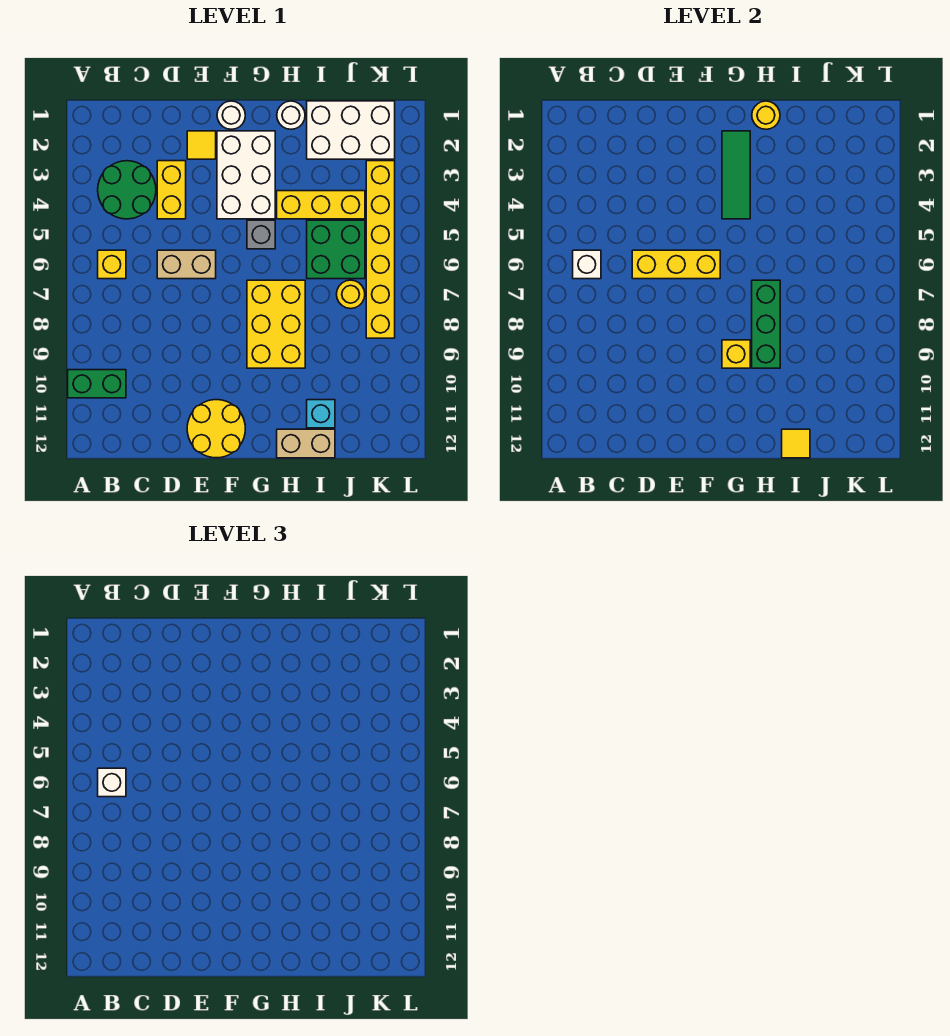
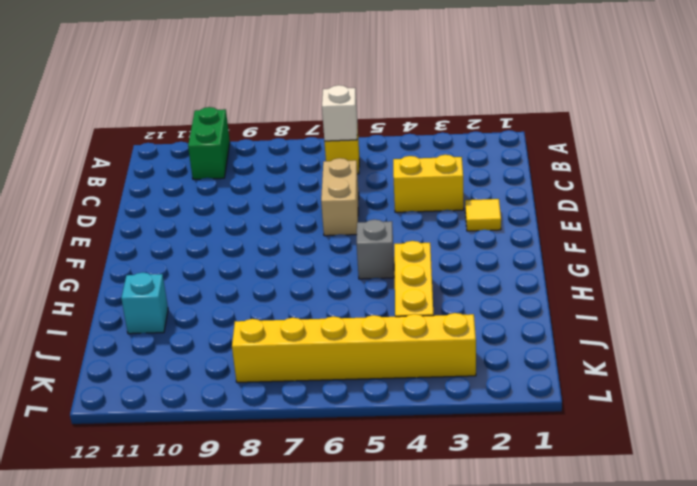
none -> green round brick B3:C4 level 1
none -> yellow round brick E11:F12 level 1
none -> white round brick F1 level 1

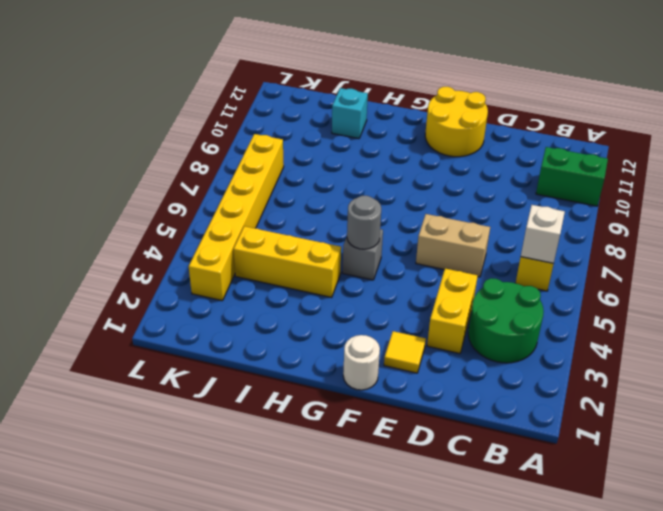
grey round brick G5 level 2 -> none
none -> white brick F2:G4 level 1
none -> yellow brick G7:H9 level 1
none -> white round brick H1 level 1

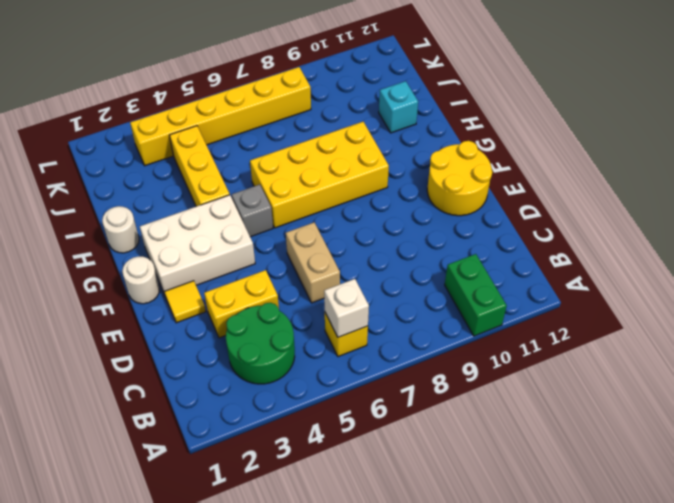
yellow brick G6:H9 level 1 -> yellow brick G7:H9 level 1
none -> tan brick H12:I12 level 1
none -> white brick I1:K2 level 1
none -> green brick I5:J6 level 1

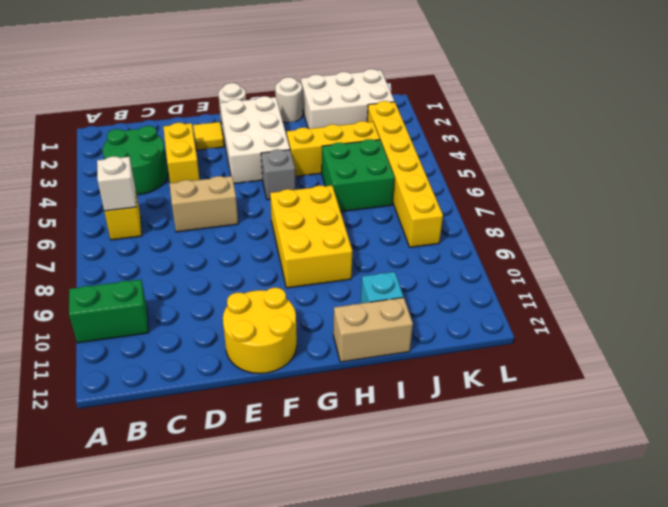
none -> yellow round brick J7 level 1
none -> yellow brick D6:F6 level 2
none -> green tile G2:G4 level 2

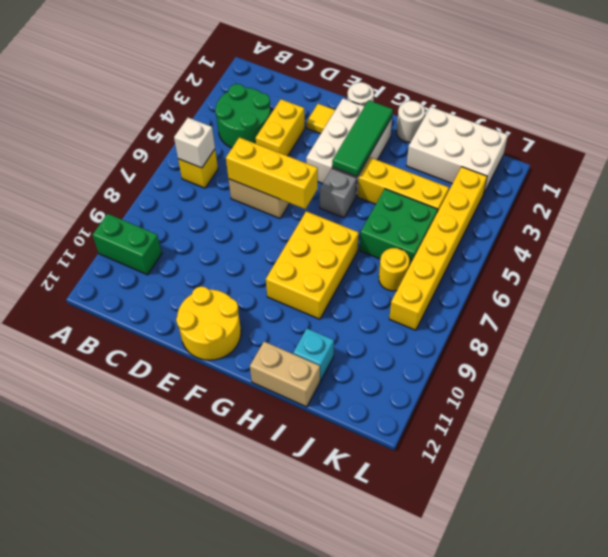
none -> yellow brick G9 level 2
none -> yellow round brick H1 level 2
none -> green brick H7:H9 level 2

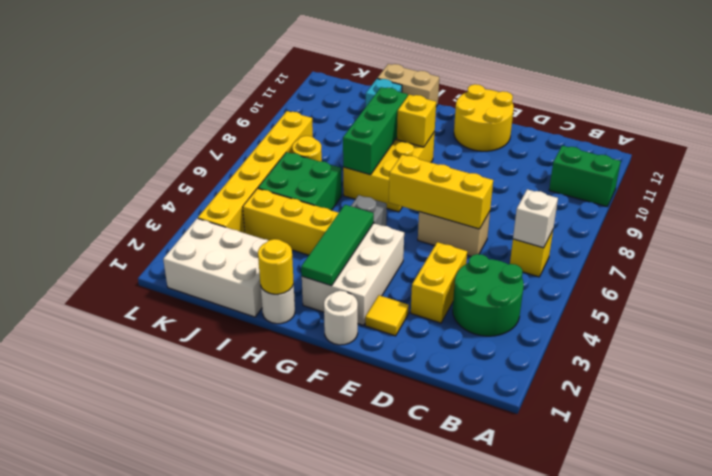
none -> yellow tile I12 level 2
none -> white brick B6 level 3

